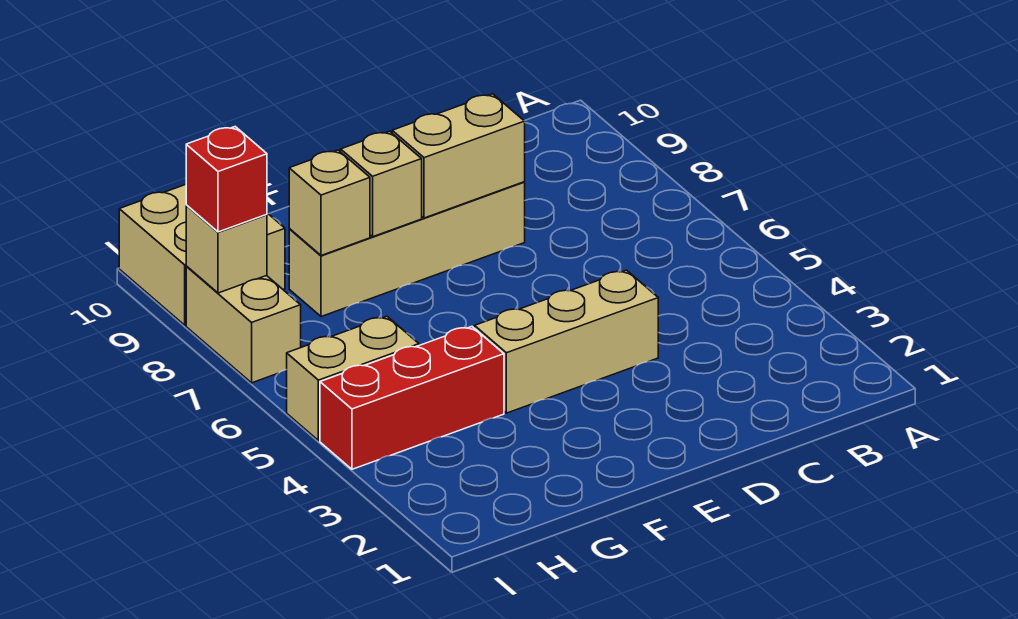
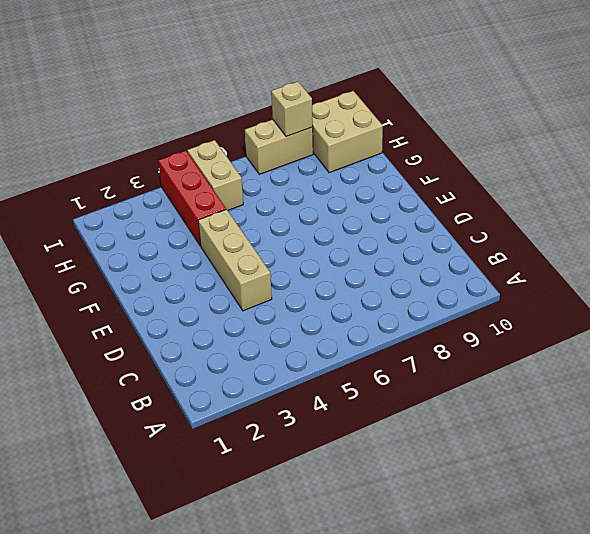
none -> tan brick D8:G8 level 1
none -> tan brick D8:E8 level 2

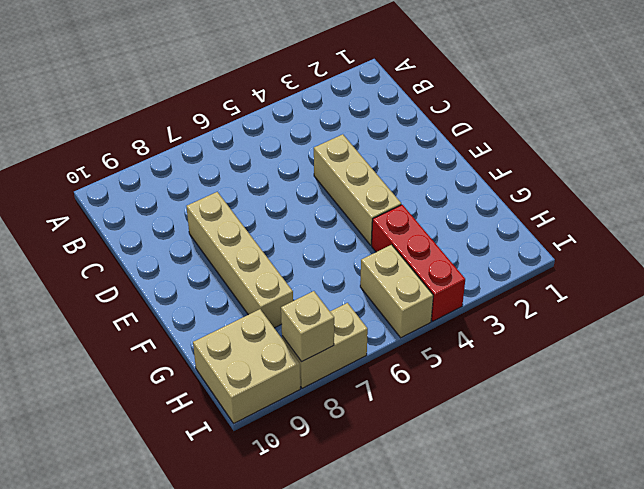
none -> tan brick D8:E8 level 2
none -> tan brick F8 level 2

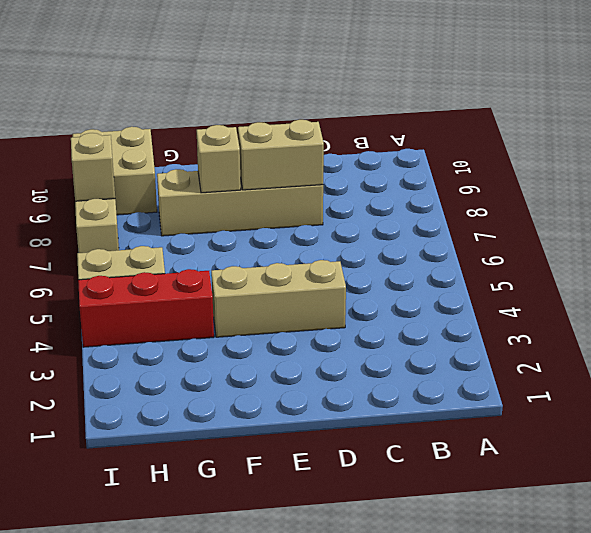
none -> tan brick G8 level 2
none -> red brick I8 level 3

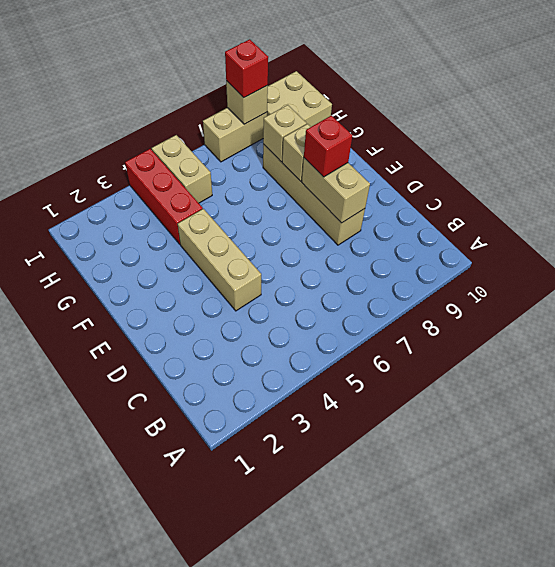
red brick E8 level 3 -> none

